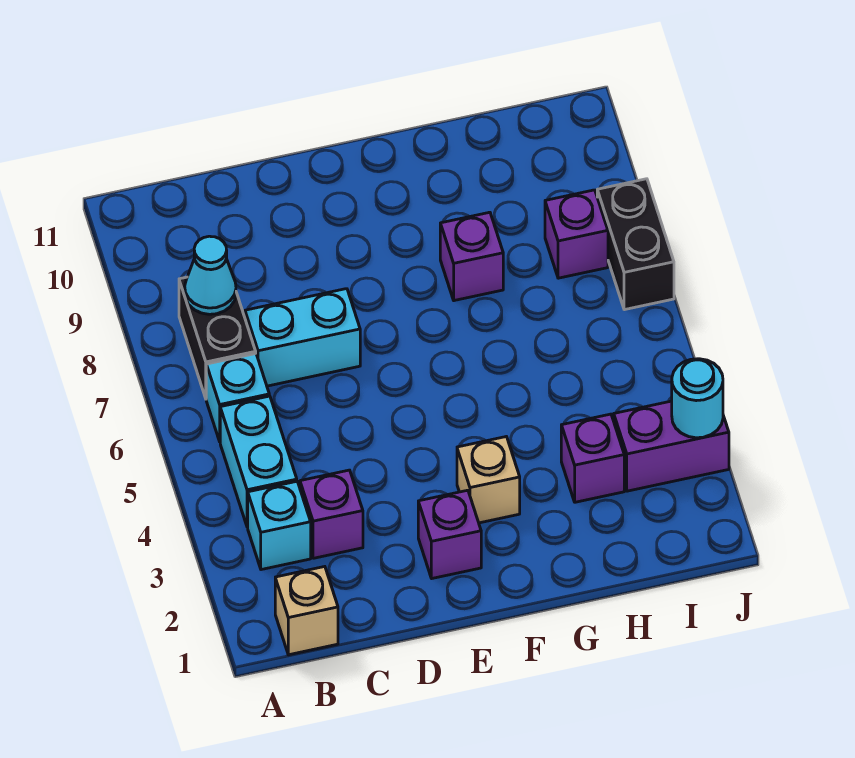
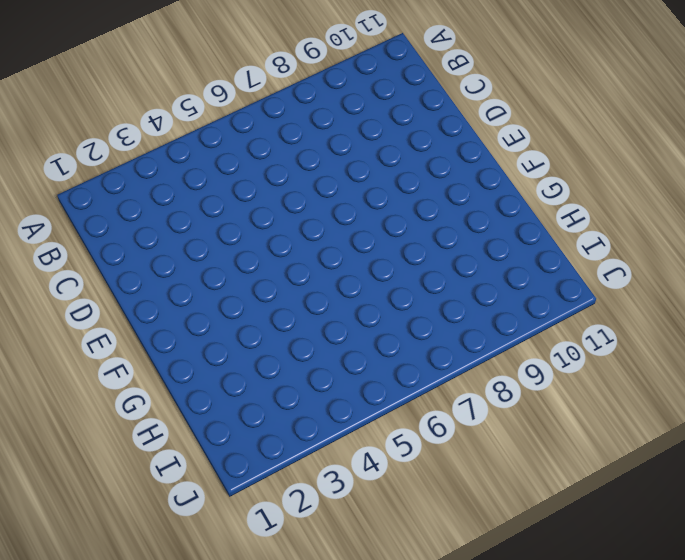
none -> tan brick B1 level 1
none -> cyan brick B3 level 1
none -> cyan brick B4:B5 level 1

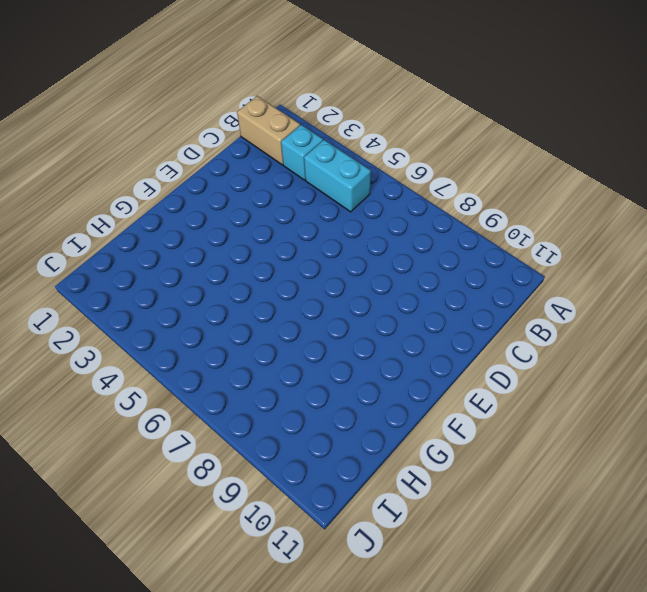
tan brick B1:B2 level 1 -> tan brick B1 level 1
none -> cyan brick B6 level 1
none -> black brick B7:B8 level 1
none -> purple brick C3 level 1

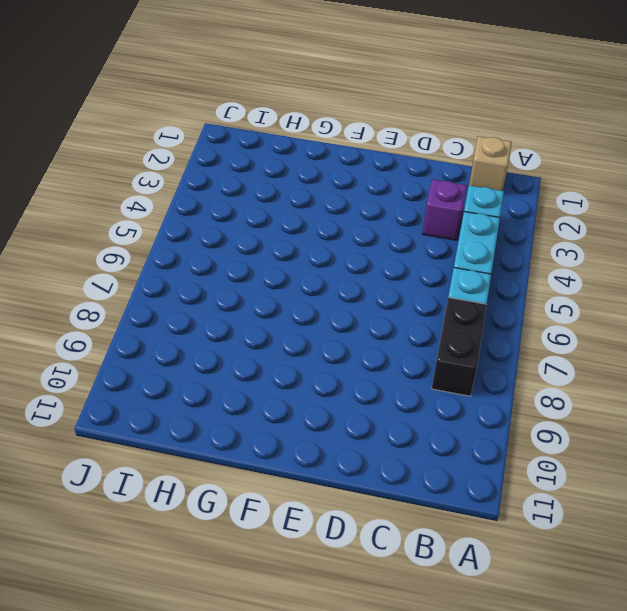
none -> cyan brick C7:D7 level 1
none -> purple brick E2 level 1
none -> tan brick F3 level 1

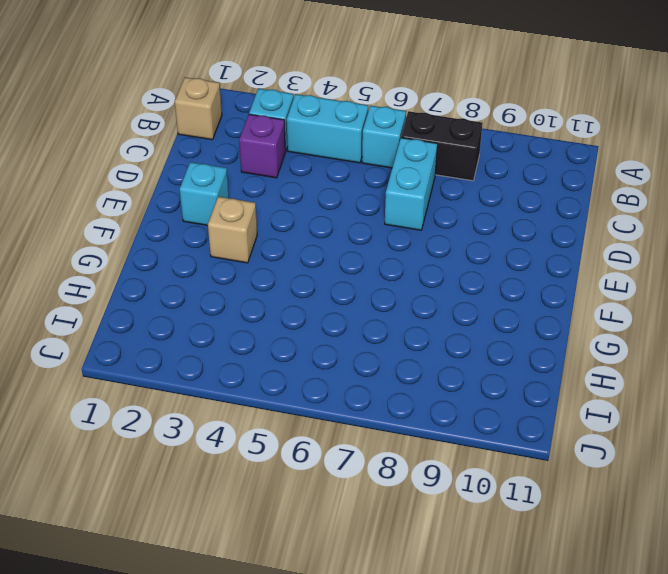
cyan brick E2 level 1 -> purple brick E2 level 1
none -> purple brick G8 level 1
none -> purple brick H3 level 1
none -> purple brick I3:J3 level 1

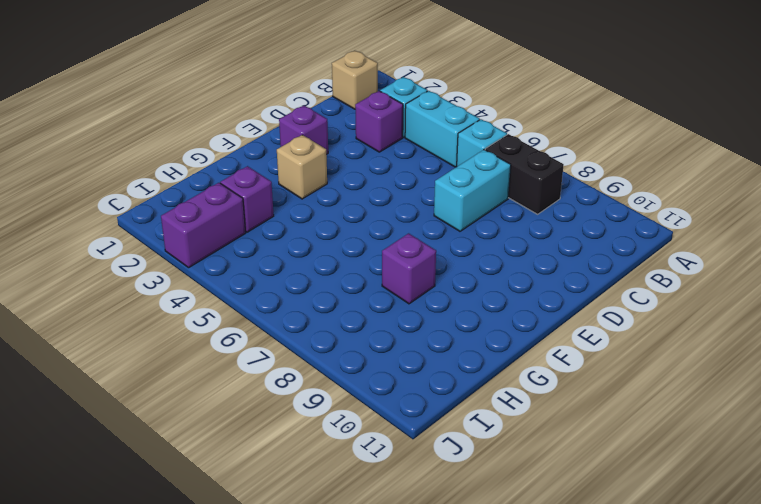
none -> purple brick I8 level 1
none -> black brick J7:J8 level 1
none -> cyan cone B8 level 2

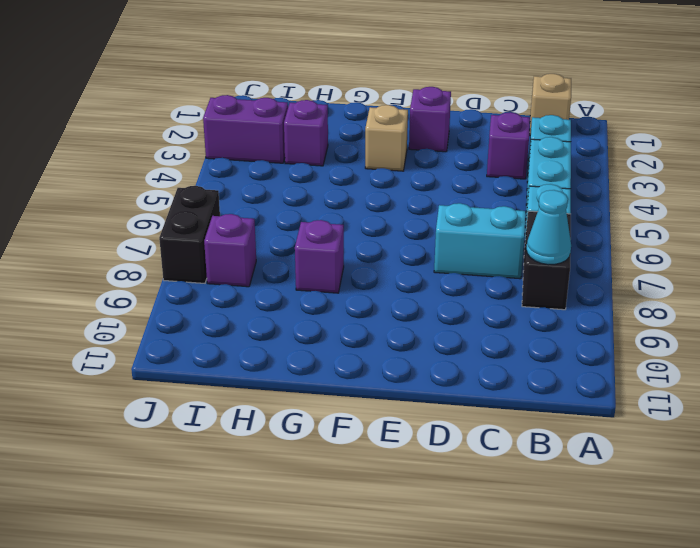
none -> cyan round brick J3 level 2

